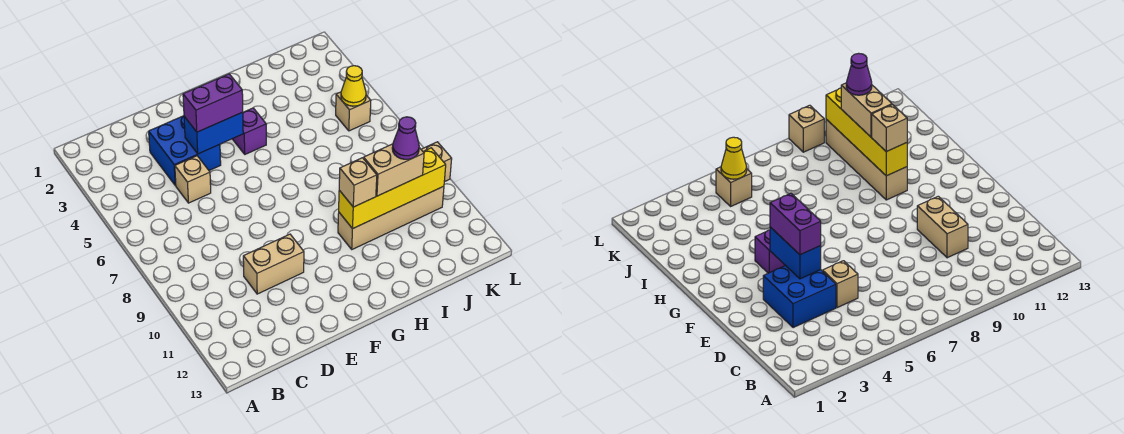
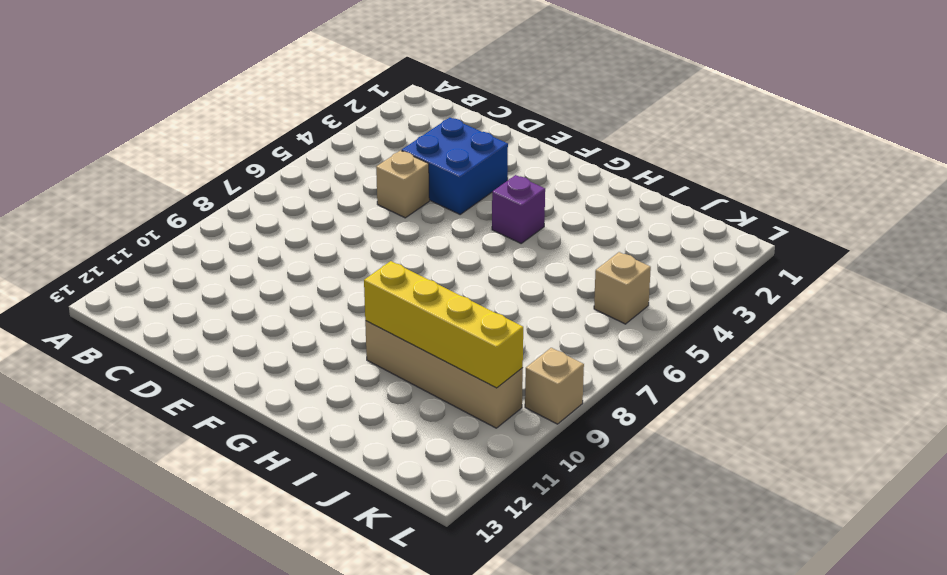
none -> tan brick D10:E10 level 1
none -> blue brick E4:F4 level 2
none -> yellow cone K5 level 2

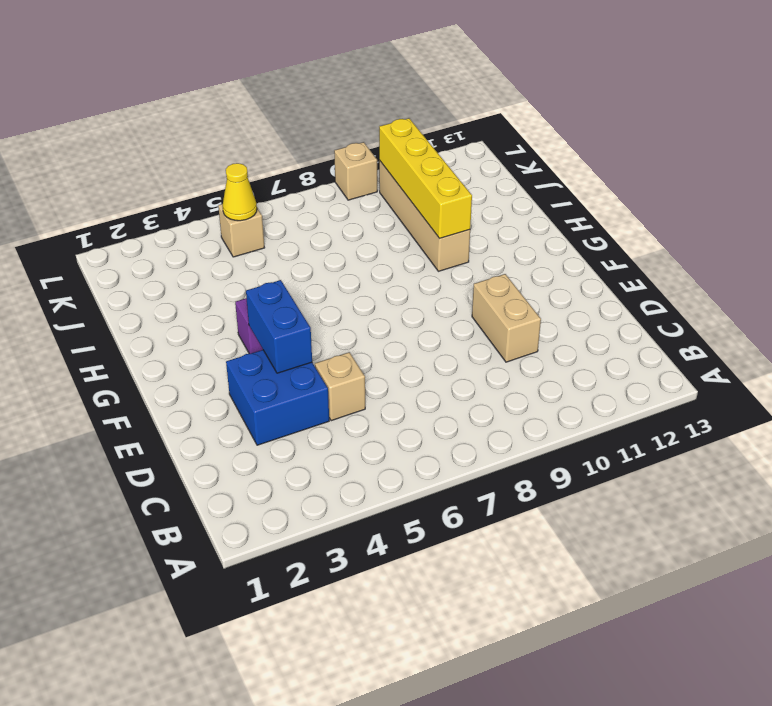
none -> purple brick E4:F4 level 3
none -> tan brick H10 level 3
none -> tan brick I10:J10 level 3

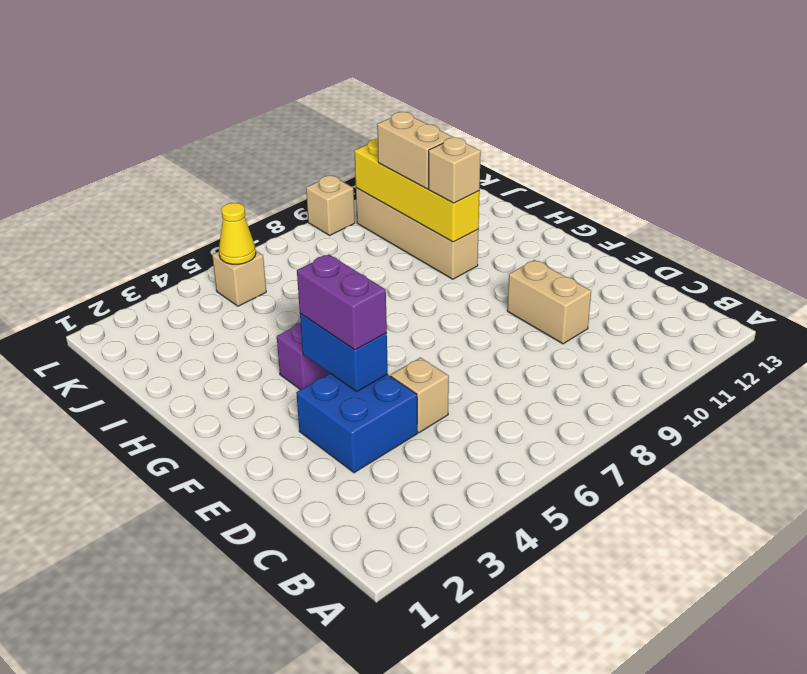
none -> purple cone J10 level 4

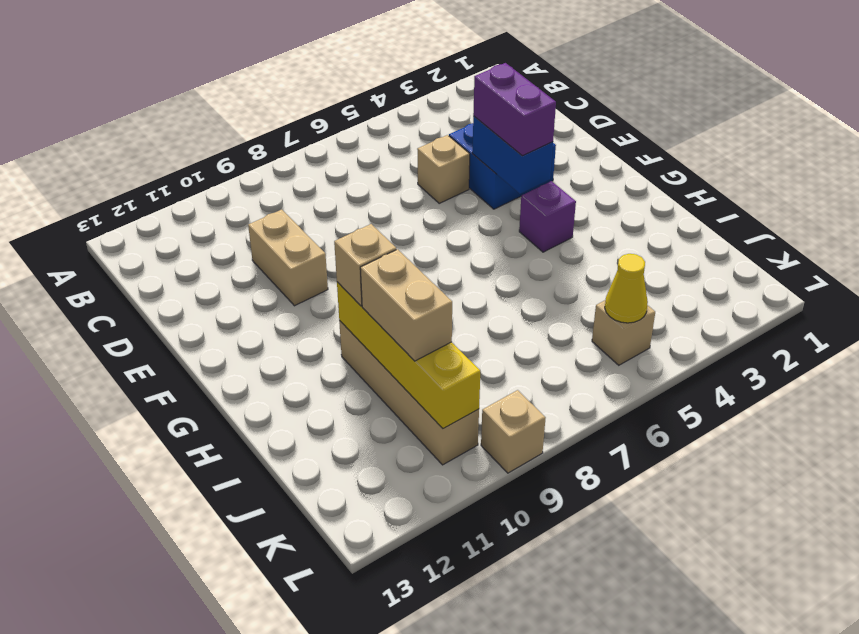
none -> purple cone J10 level 4

